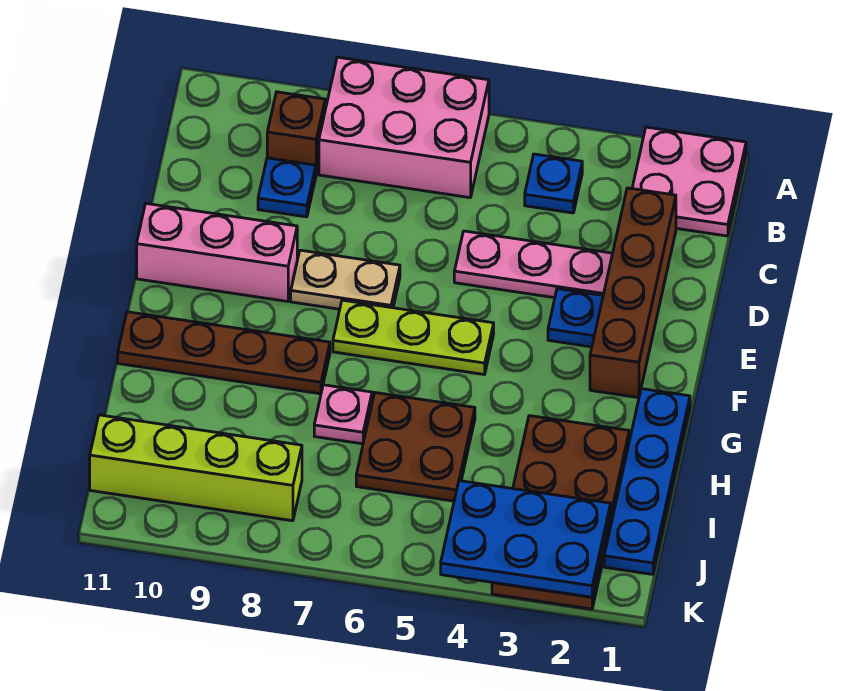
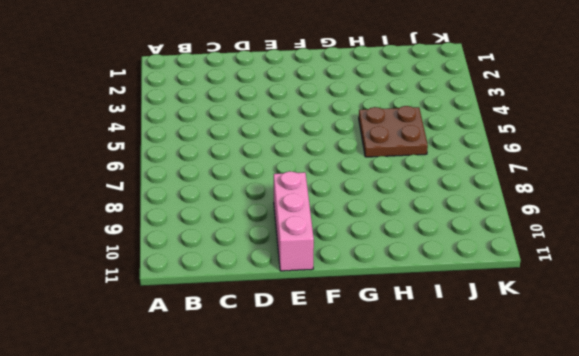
none -> pink plate A1:B2 level 1
none -> pink brick A6:B8 level 1
none -> blue plate B4 level 1

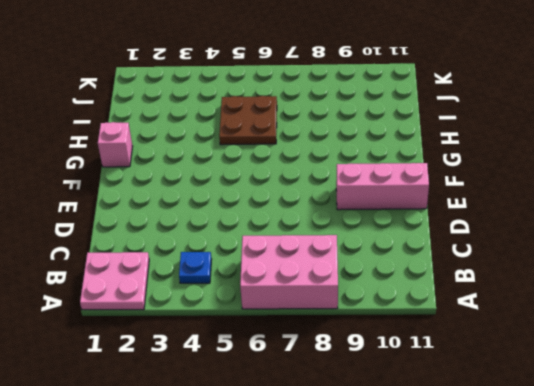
pink brick G1 level 1 -> blue plate G1:J1 level 1
none -> brown brick B9 level 1
none -> brown brick C2:F2 level 1
none -> blue plate C9 level 1

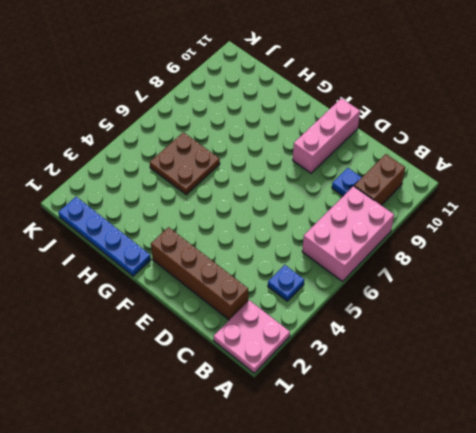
brown brick B9:B10 level 1 -> brown brick B9 level 1
none -> pink plate D3:D5 level 1
none -> blue plate E3 level 1
none -> tan plate E7:E8 level 1

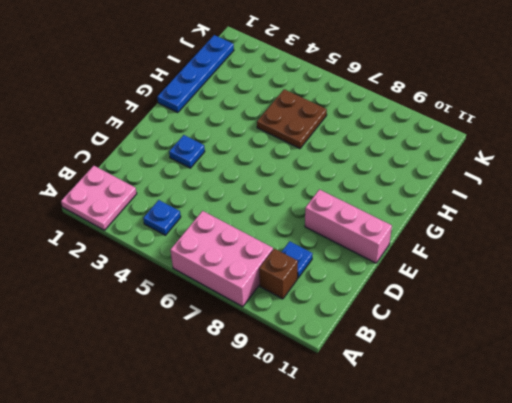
none -> brown brick C2:F2 level 1
none -> pink plate D3:D5 level 1
none -> tan plate E7:E8 level 1

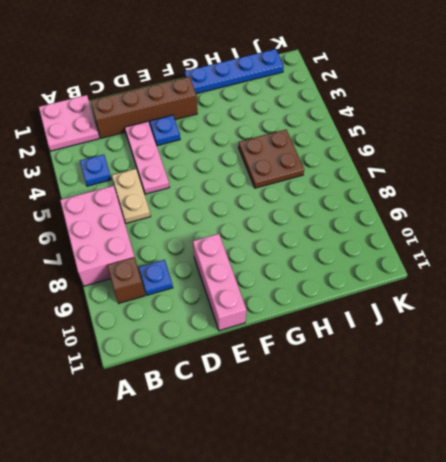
tan plate C5:C6 level 1 -> tan plate E7:E8 level 1
none -> lime plate F5:F7 level 1
none -> brown plate G8:G11 level 1
none -> brown plate H2:K3 level 1

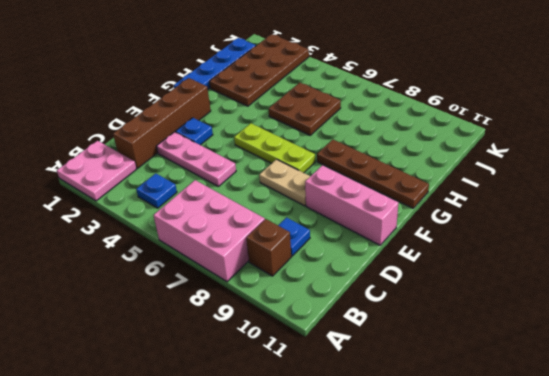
none -> pink plate H7 level 1
none -> lime brick J8:J11 level 1
none -> blue plate J2:K4 level 2

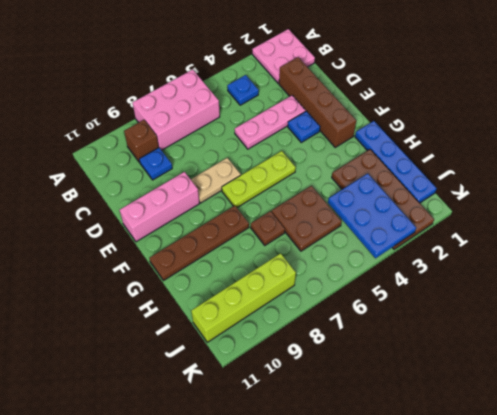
brown plate H7 level 1 -> pink plate H7 level 1
blue plate I3:K4 level 2 -> blue plate J2:K4 level 2

